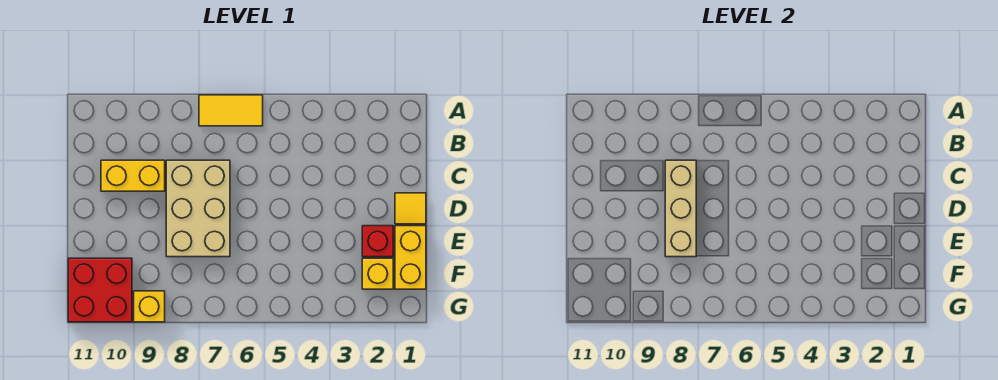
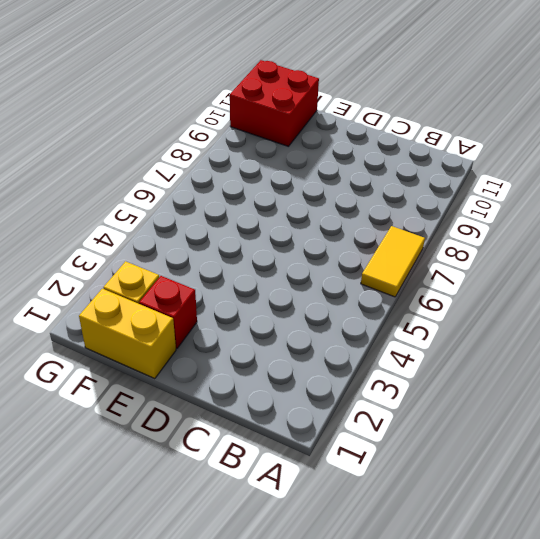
none -> tan brick C7:E8 level 1
none -> yellow brick C9:C10 level 1

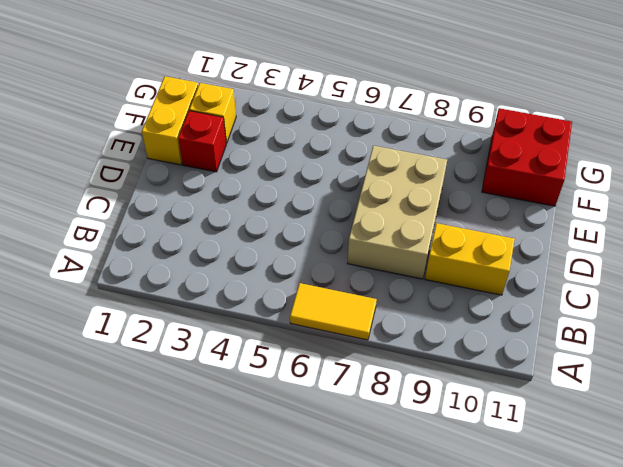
none -> yellow tile D1 level 1
none -> yellow brick G9 level 1

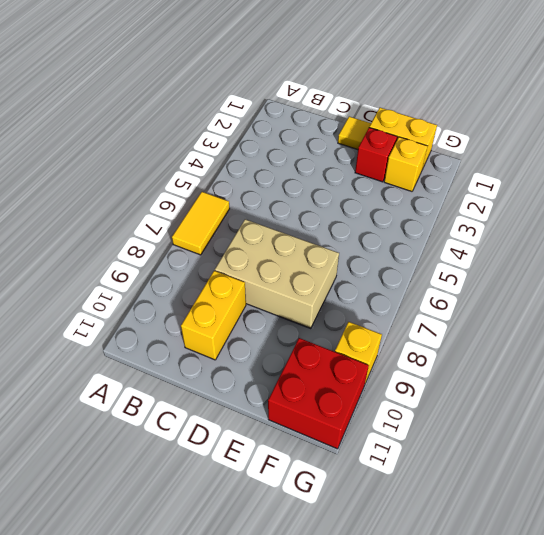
none -> tan brick C8:E8 level 2

